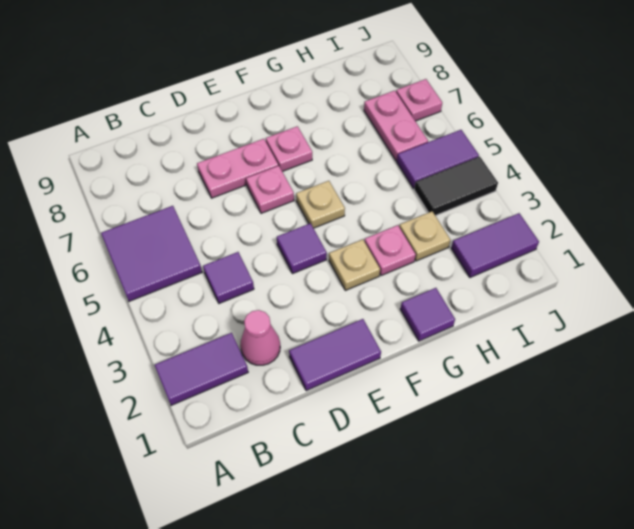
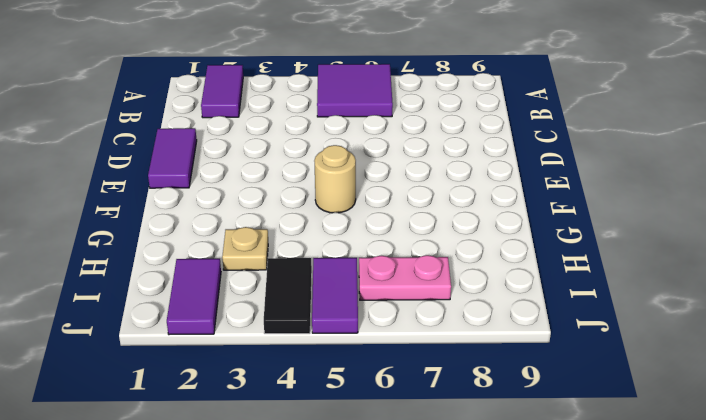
tan round brick F5 level 1 -> tan plate F5 level 1
none -> pink cone C2 level 1
none -> purple tile C4 level 1
none -> pink plate D7:E7 level 1

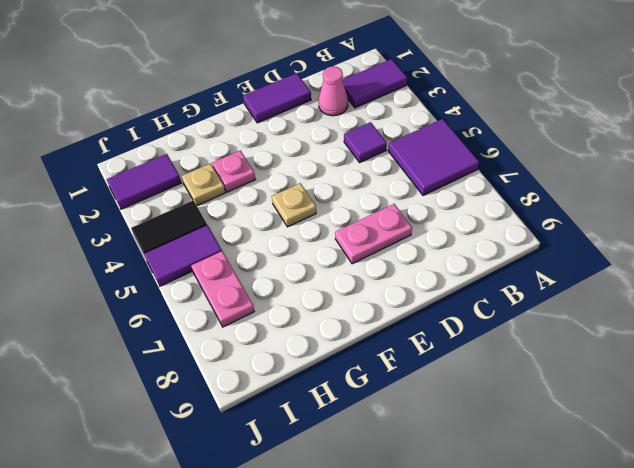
none -> purple tile E4 level 1
none -> pink plate E6 level 1
none -> tan plate F3 level 1

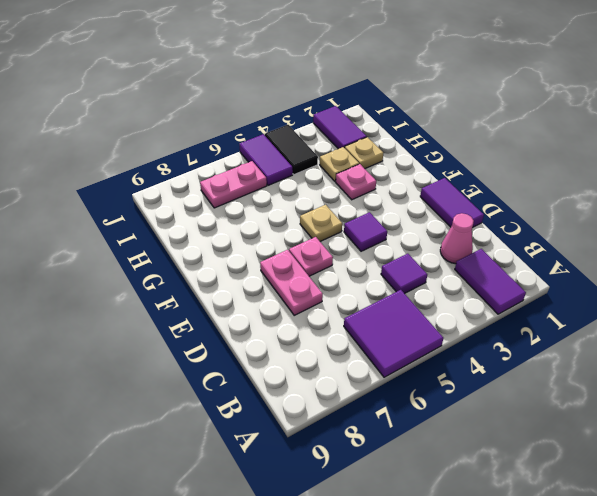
tan plate H2 level 1 -> tan plate F3 level 1
none -> pink plate F7 level 1
none -> purple tile G1 level 1
none -> pink plate J7 level 1

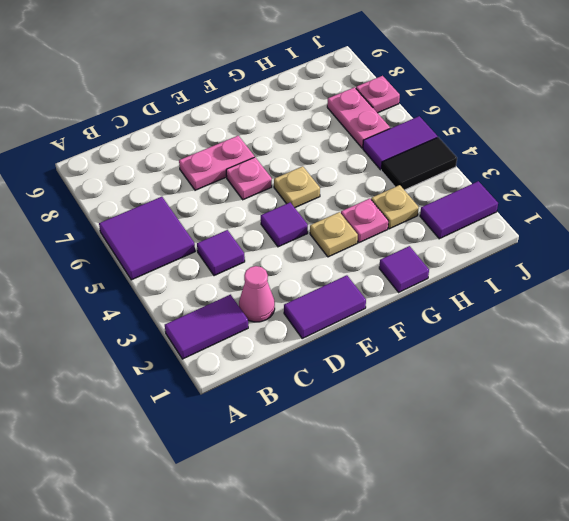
none -> pink plate F7 level 1

